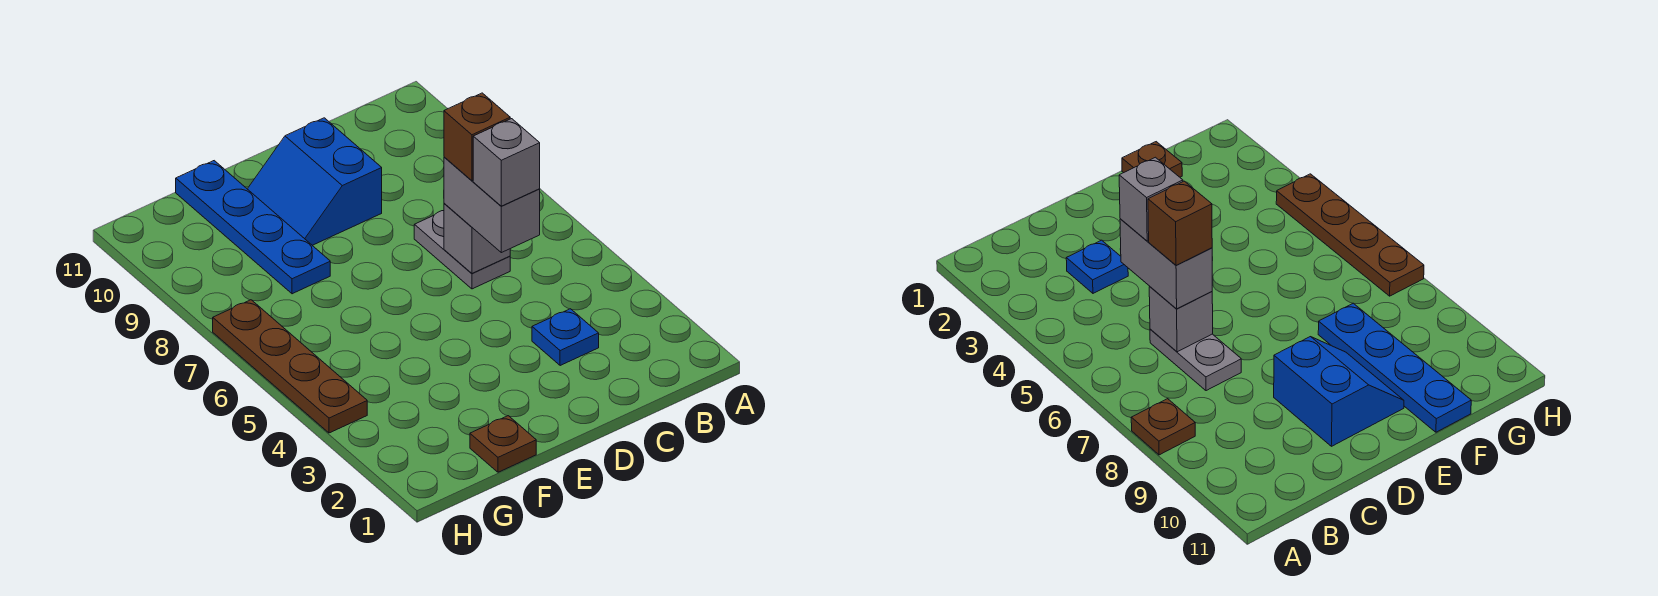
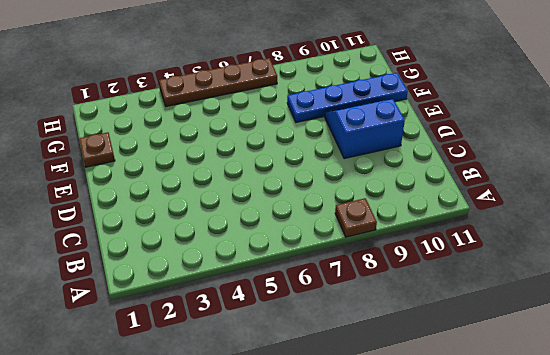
none -> blue plate C3 level 1
none -> grey plate C6:C7 level 1

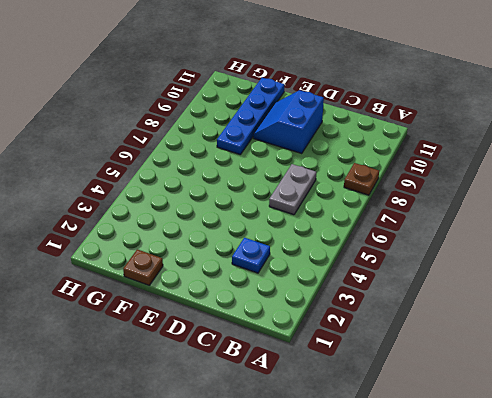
none -> brown plate H4:H7 level 1
none -> grey brick C6 level 2

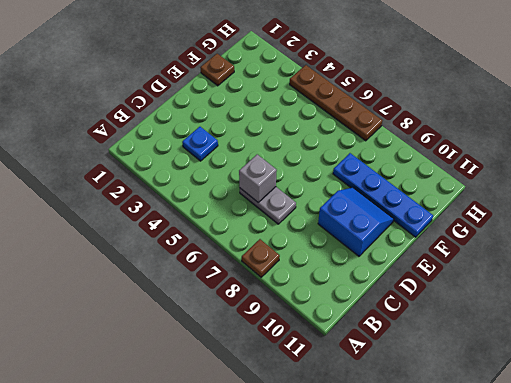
none -> grey brick C5:C6 level 3
none -> grey brick C5 level 4

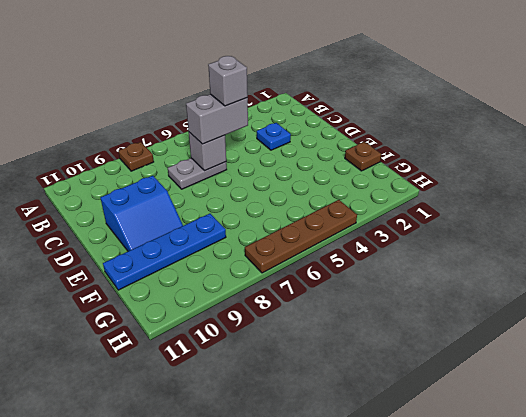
none -> brown brick C6 level 4

